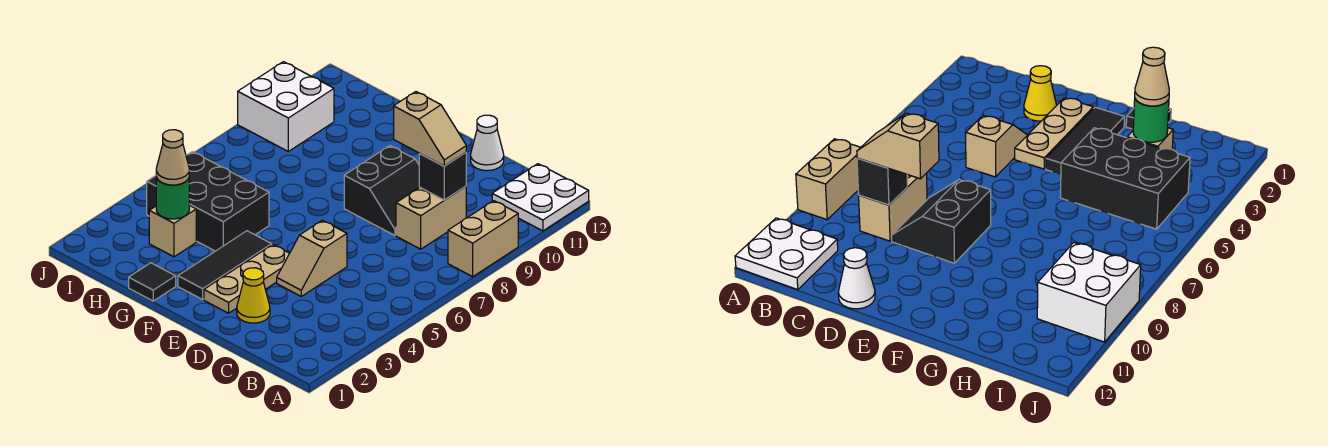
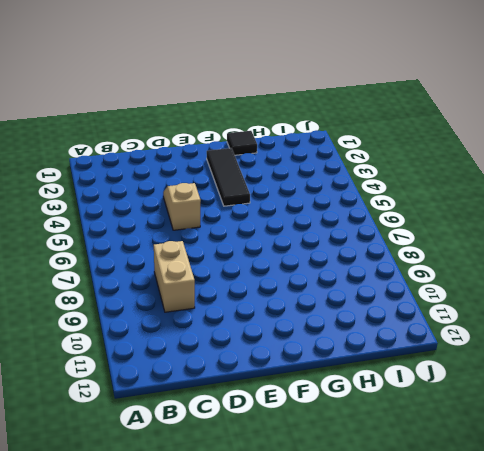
none -> tan brick A8:A9 level 1
none -> white plate A11:B12 level 1
none -> yellow cone D2 level 1

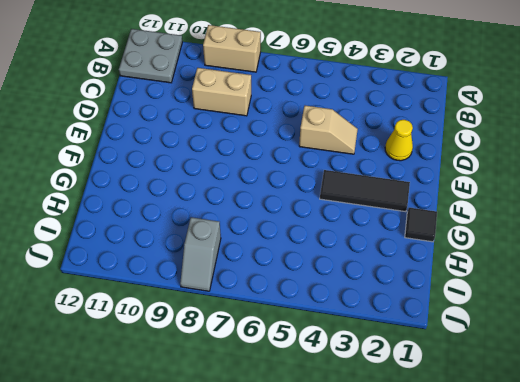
grey plate A11:B12 level 1 -> white plate A11:B12 level 1
grey slope I8:J8 level 1 top I -> none
none -> black slope D8:E9 level 1 top E
none -> white cone D12 level 1
none -> tan plate E2:E4 level 1

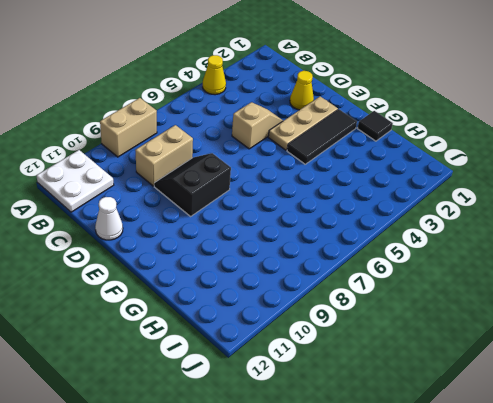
yellow cone A4 level 1 -> none
none -> black brick G4:I5 level 1
none -> tan brick H3 level 1
none -> white brick I9:J10 level 1

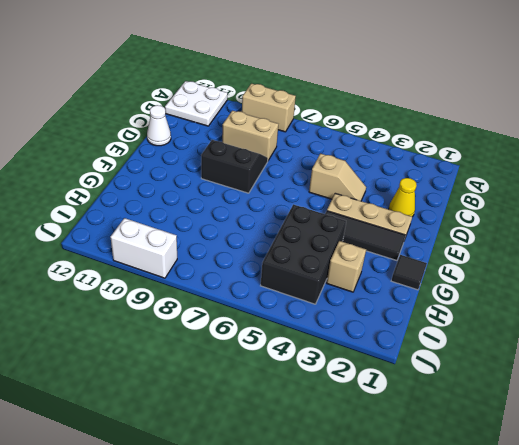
white brick J9:J10 level 1 -> white brick I9:J10 level 1
none -> black brick C9 level 2
none -> green round brick H3 level 2
none -> tan slope C9:D9 level 3 top D

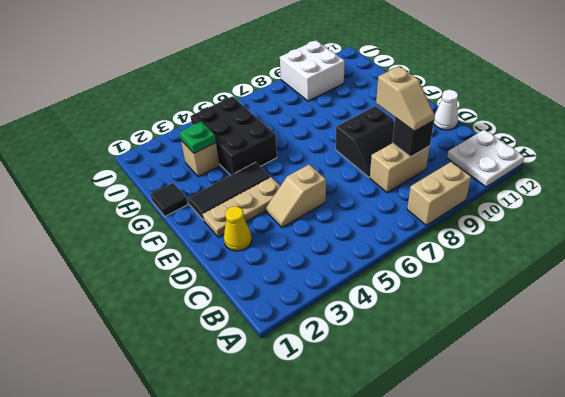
green plate H3 level 2 -> green round brick H3 level 2
none -> tan cone H3 level 3

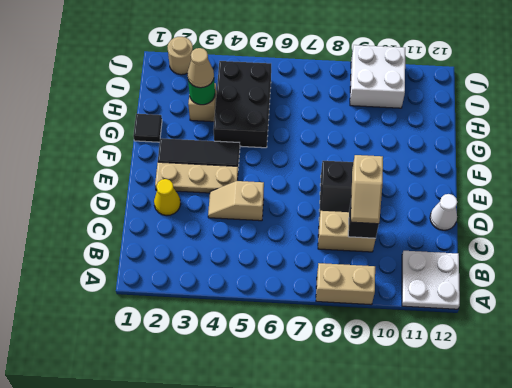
tan round brick J2 level 1 -> none

